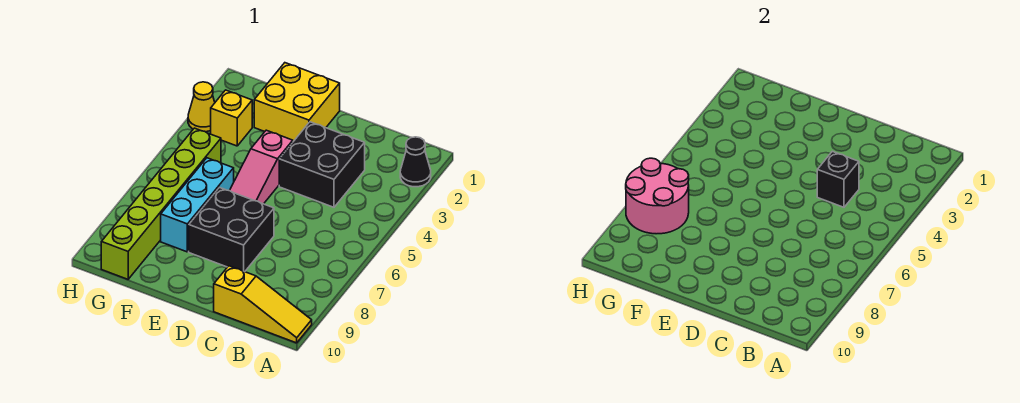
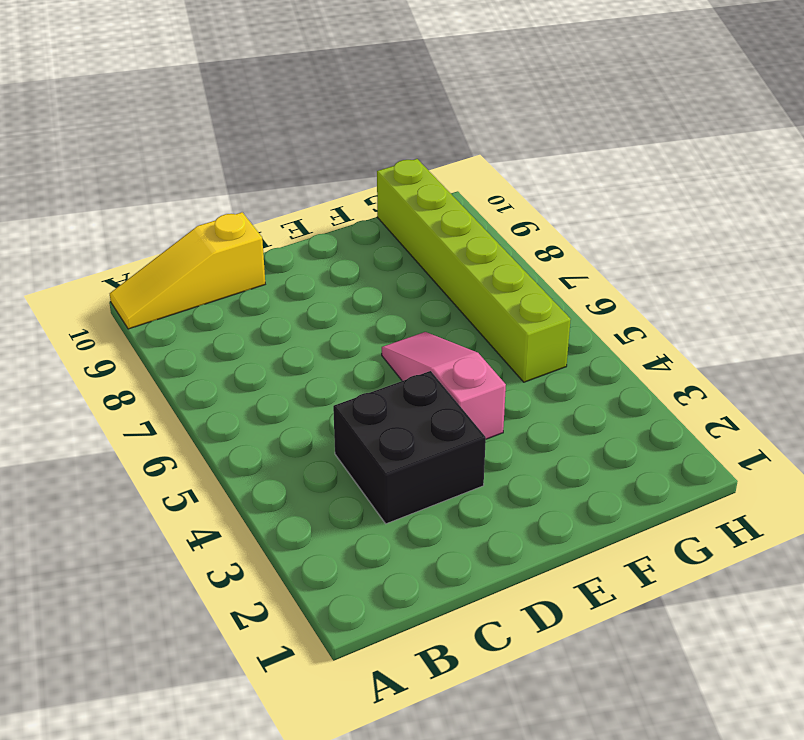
none -> black cone A2 level 1
none -> black brick D7:E8 level 1
none -> yellow brick E1:F2 level 1

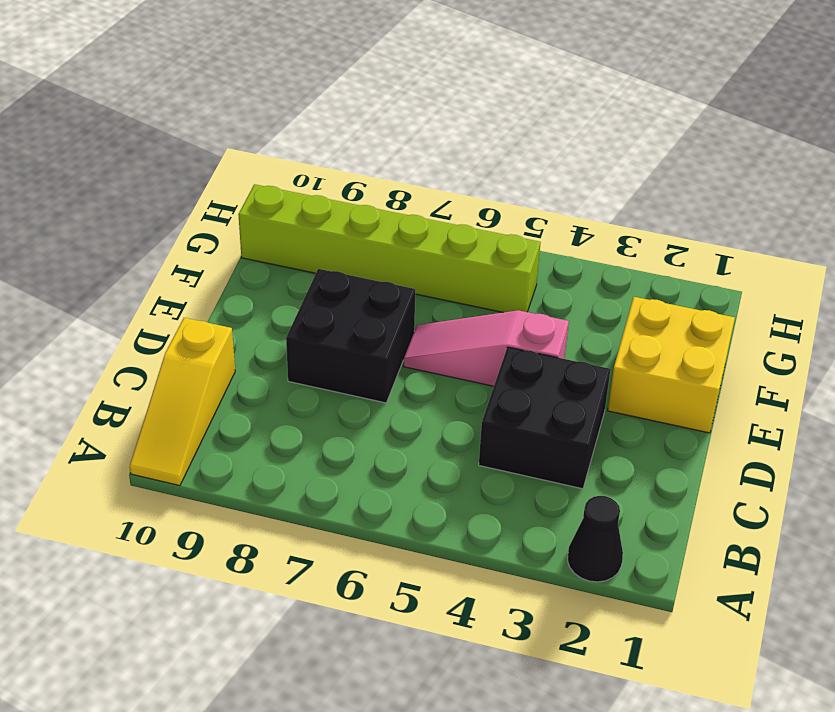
none -> cyan brick F6:F8 level 1
none -> yellow brick G3 level 1
none -> yellow cone H3 level 1

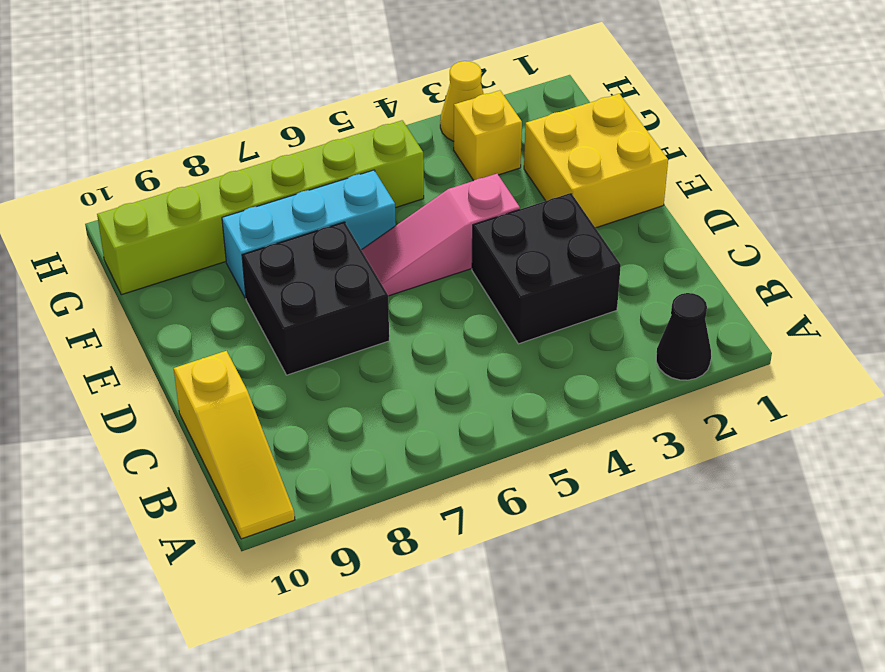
none -> black brick C4 level 2
none -> pink round brick G7:H8 level 2

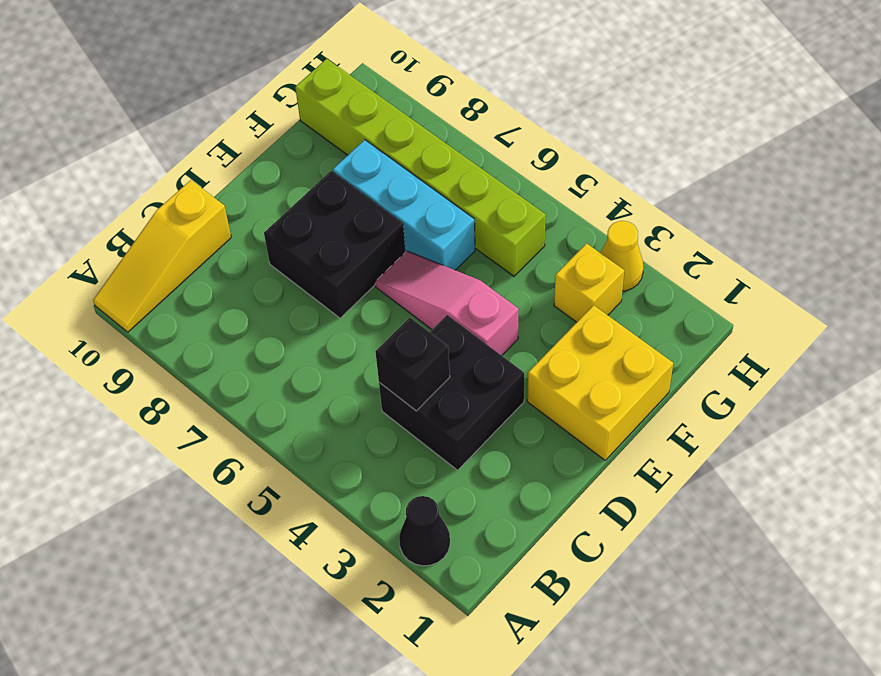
none -> pink round brick G7:H8 level 2

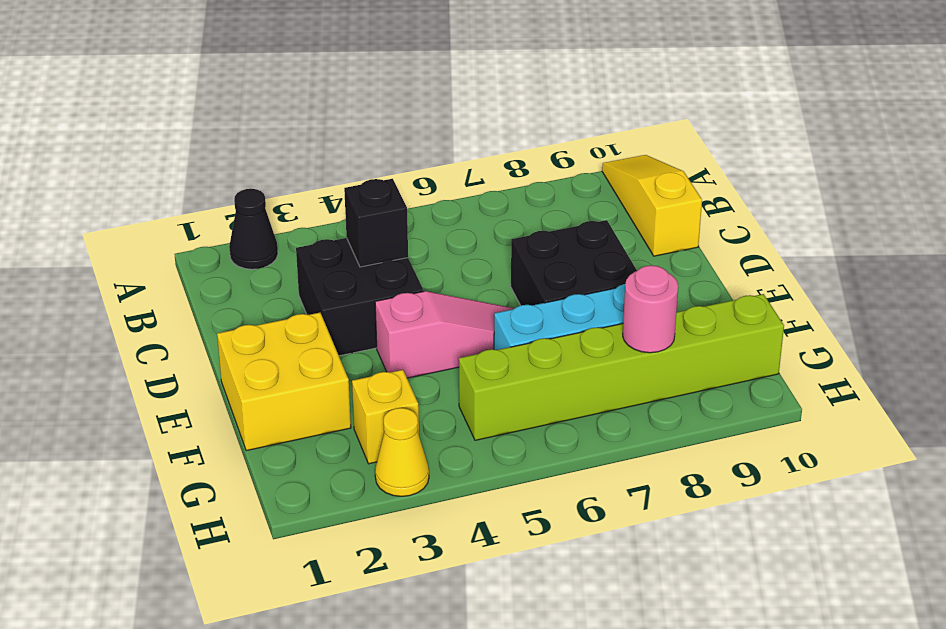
pink round brick G8 level 2 -> pink round brick G7:H8 level 2

